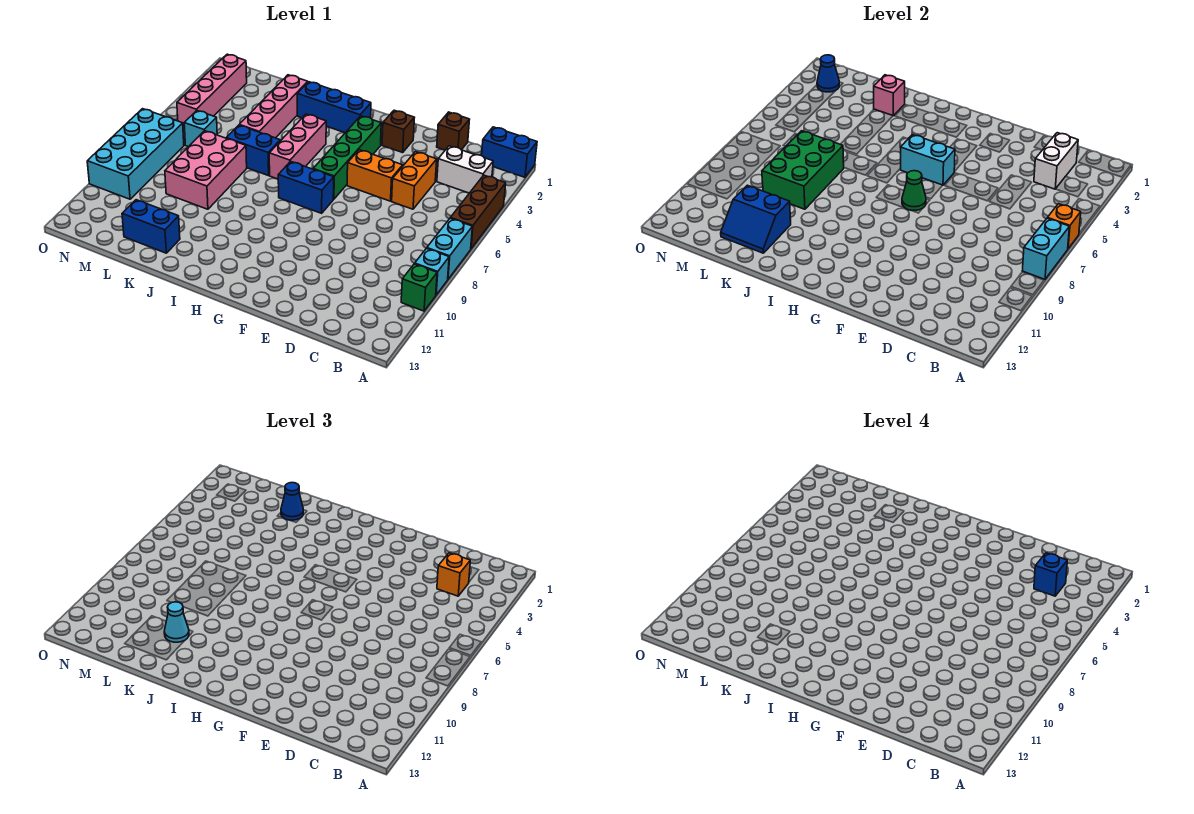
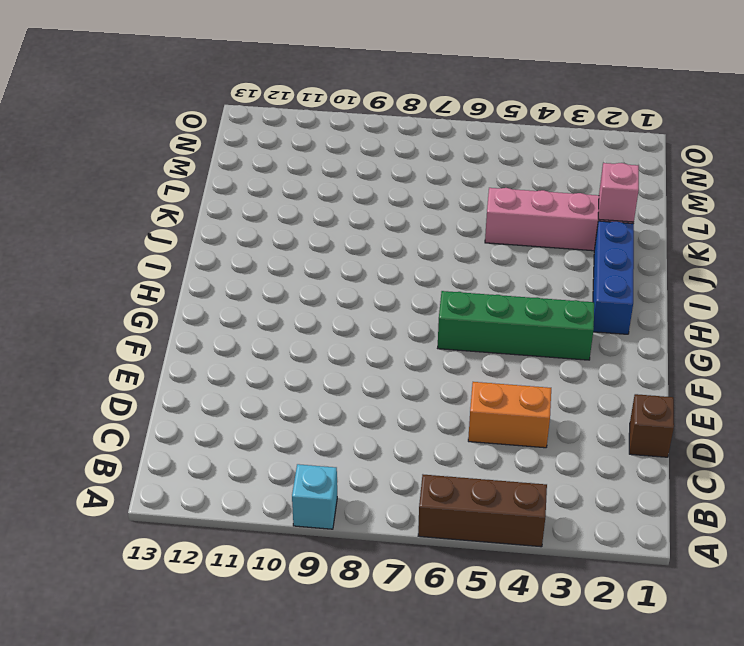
none -> blue brick A1:B1 level 1
none -> cyan brick A7:A8 level 1
none -> green brick A10 level 1
none -> white brick B3:C3 level 1

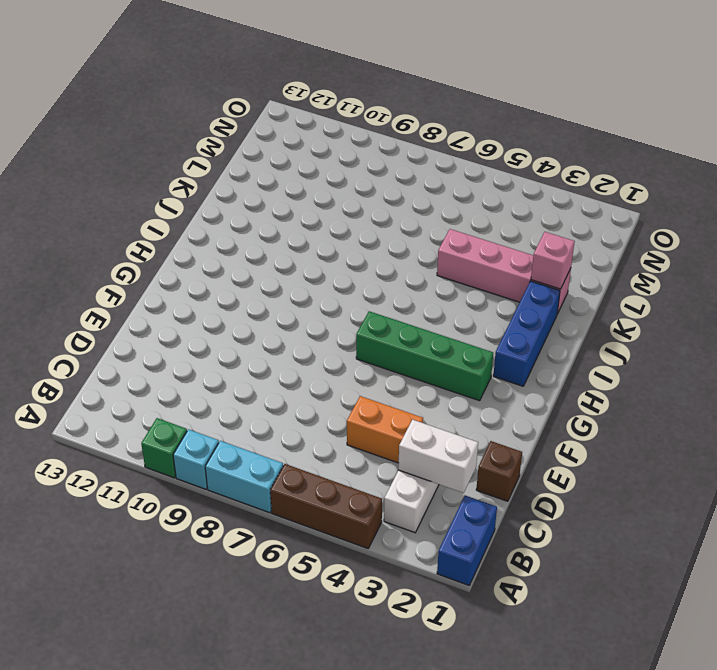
none -> orange brick E5:F5 level 1
none -> brown brick F2 level 1
none -> blue brick G7:H7 level 1
none -> pink brick I4:I6 level 1

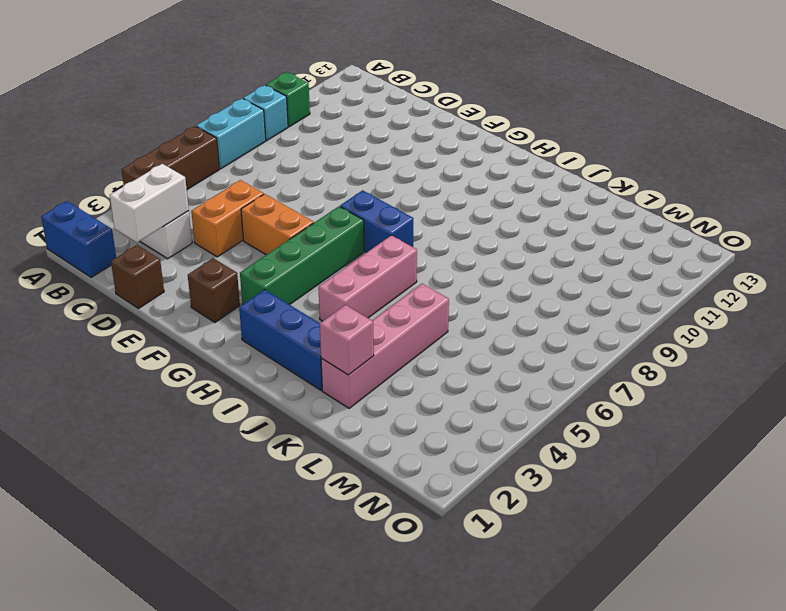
none -> blue brick J6:K6 level 1
none -> pink brick K7:L9 level 1
none -> blue brick K12:L12 level 1
none -> cyan brick M6 level 1

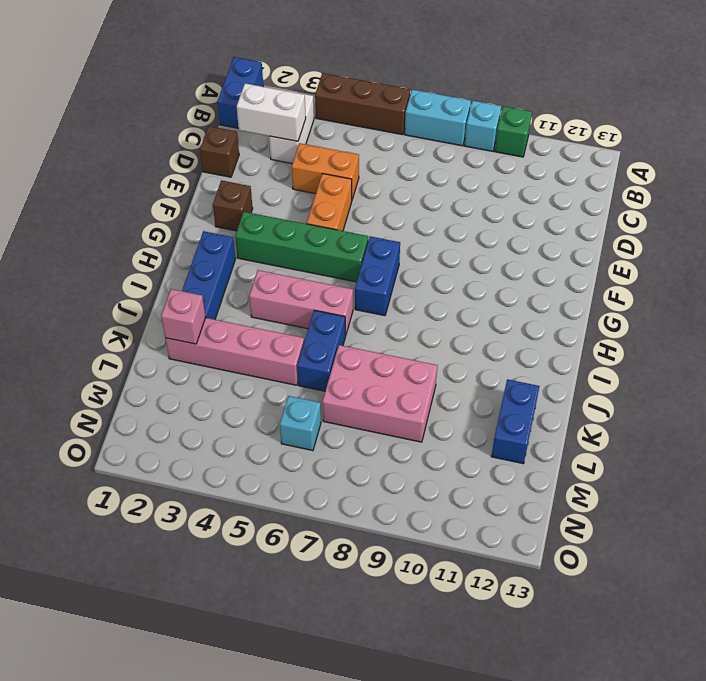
none -> pink brick N2:N5 level 1
none -> cyan brick N7:O10 level 1
none -> orange brick A6 level 2
none -> cyan brick A7:A8 level 2

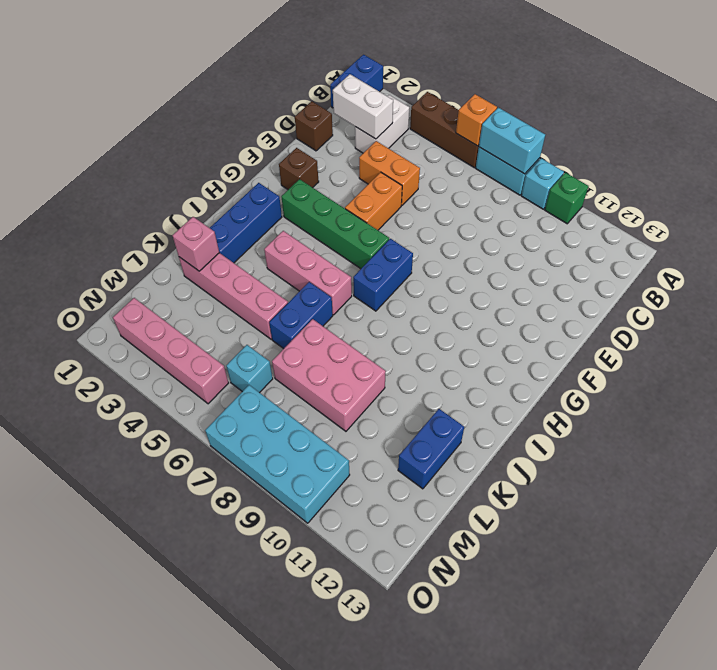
none -> cyan brick G5:H5 level 2
none -> green cone G7 level 2
none -> green brick K7:L9 level 2
none -> blue slope K11:L12 level 2 top 11

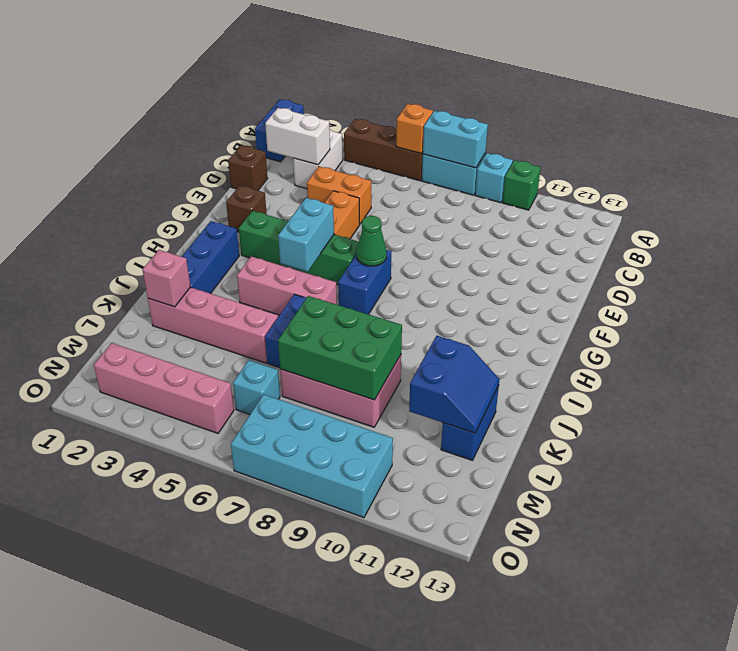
none -> blue cone N2 level 2
none -> orange brick C3 level 3
none -> blue cone K2 level 3
none -> cyan cone K11 level 3

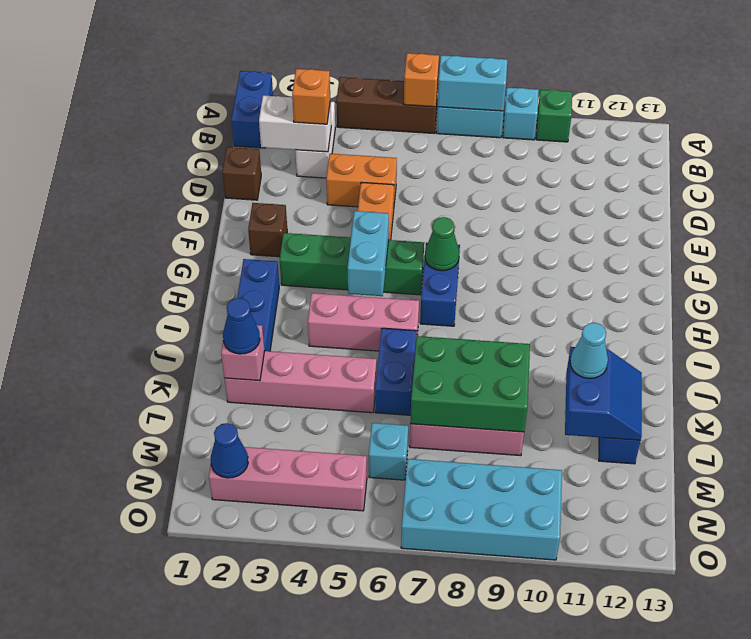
none -> blue brick C3 level 4

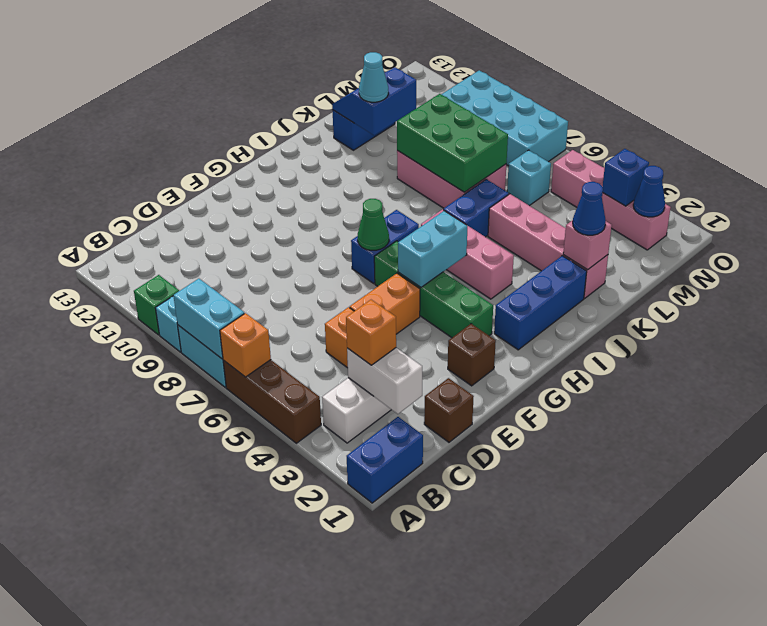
blue brick N3 level 2 -> blue brick C3 level 4

